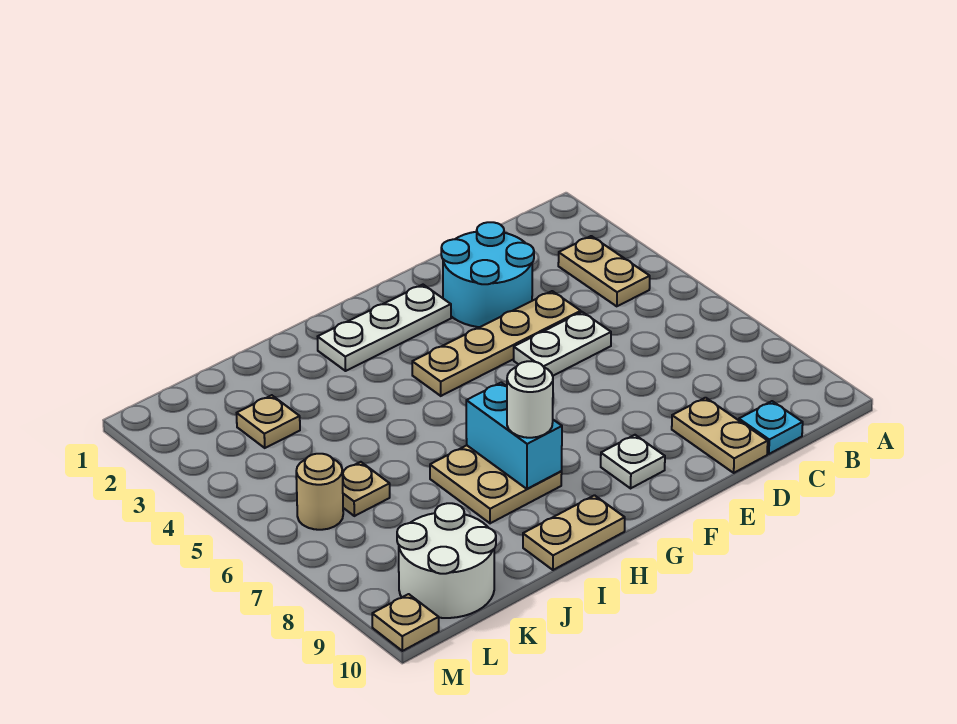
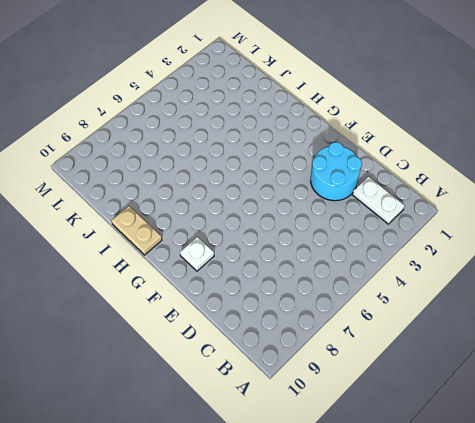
white plate B2:C2 level 1 -> white plate D5:E5 level 1
none -> tan plate B3:B4 level 1
none -> cyan plate C10 level 1
none -> tan plate D4:G4 level 1

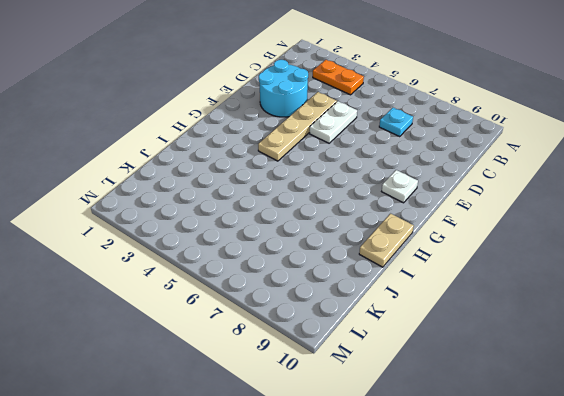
orange plate B3:B4 level 1 -> tan plate B3:B4 level 1
cyan plate C7 level 1 -> cyan plate C10 level 1
none -> tan plate D9:D10 level 1
none -> white plate F2:H2 level 1
none -> tan plate H7:I8 level 1

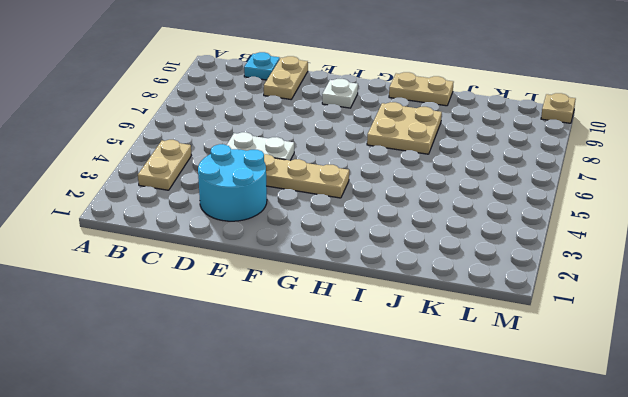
none -> white plate F2:H2 level 1
none -> tan plate K3 level 1
none -> tan plate K6 level 1

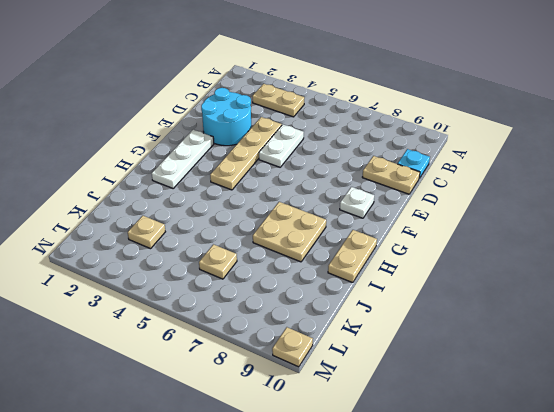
none -> white round brick K9:L10 level 1
none -> tan round brick L6 level 1
none -> cyan brick H7:H8 level 2

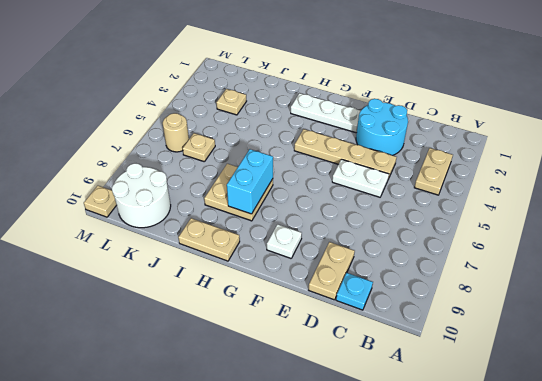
none -> white round brick H8 level 3

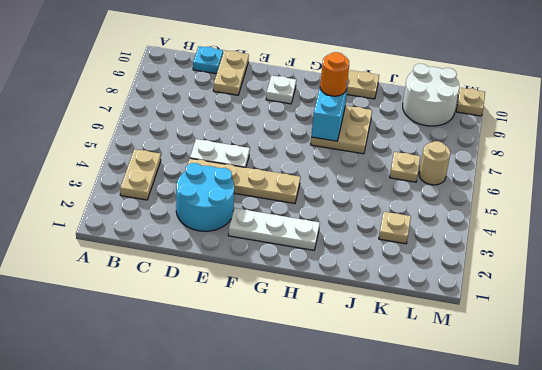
orange round brick H8 level 3 -> white round brick H8 level 3

